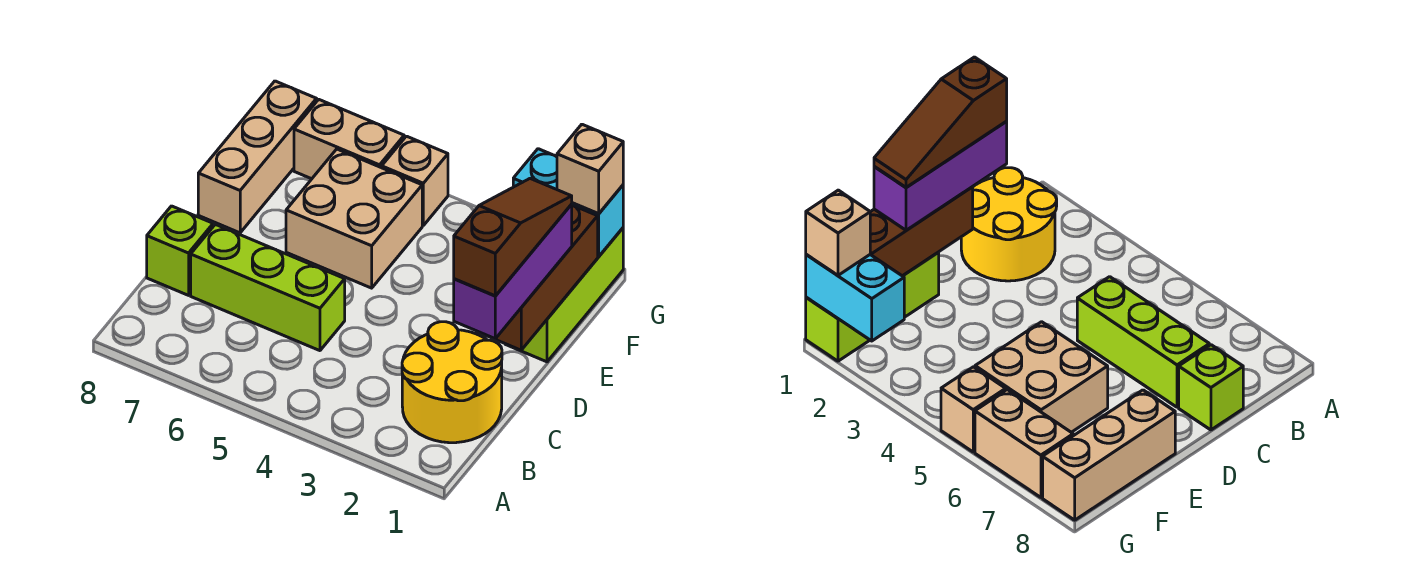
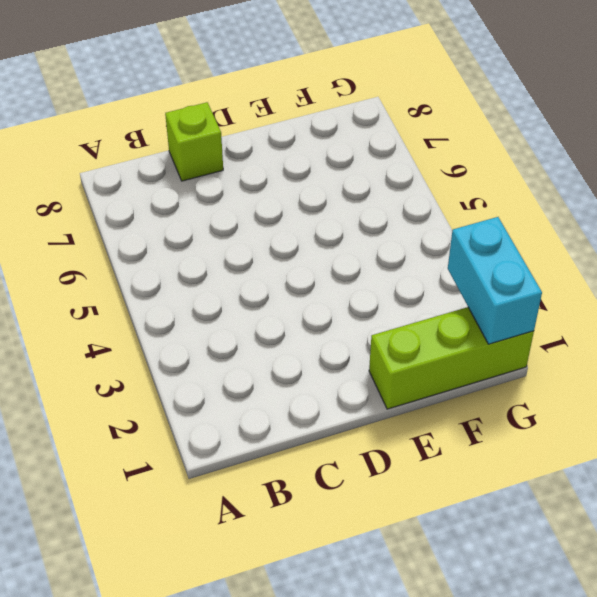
none -> yellow round brick B1:C2 level 1
none -> lime brick C5:C7 level 1
none -> tan brick E5:F6 level 1

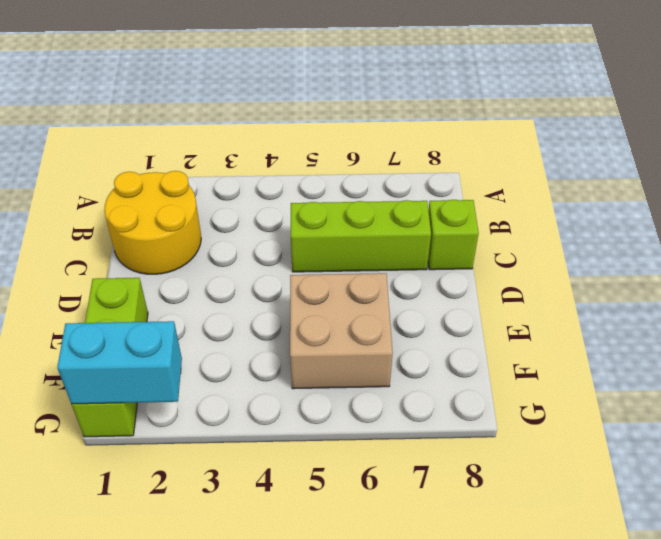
none -> tan brick E8:G8 level 1
none -> tan brick G5 level 1
none -> tan brick G6:G7 level 1

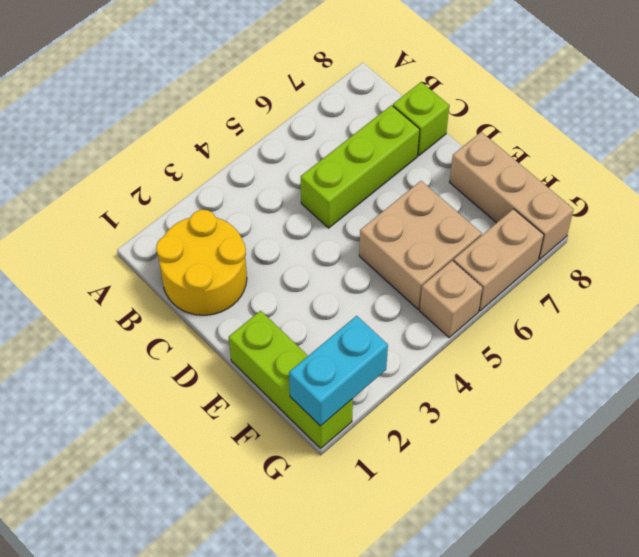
none -> brown brick D1:F1 level 2
none -> purple brick C1:E1 level 3
none -> tan brick G1 level 3

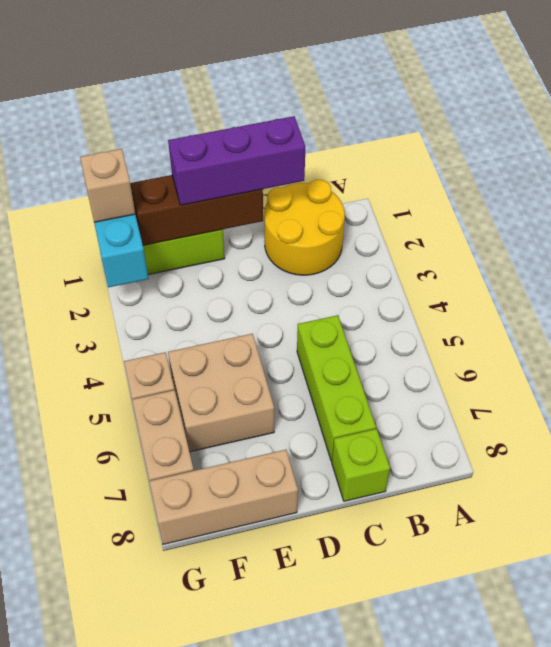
none -> brown slope C1:E1 level 4 top C

